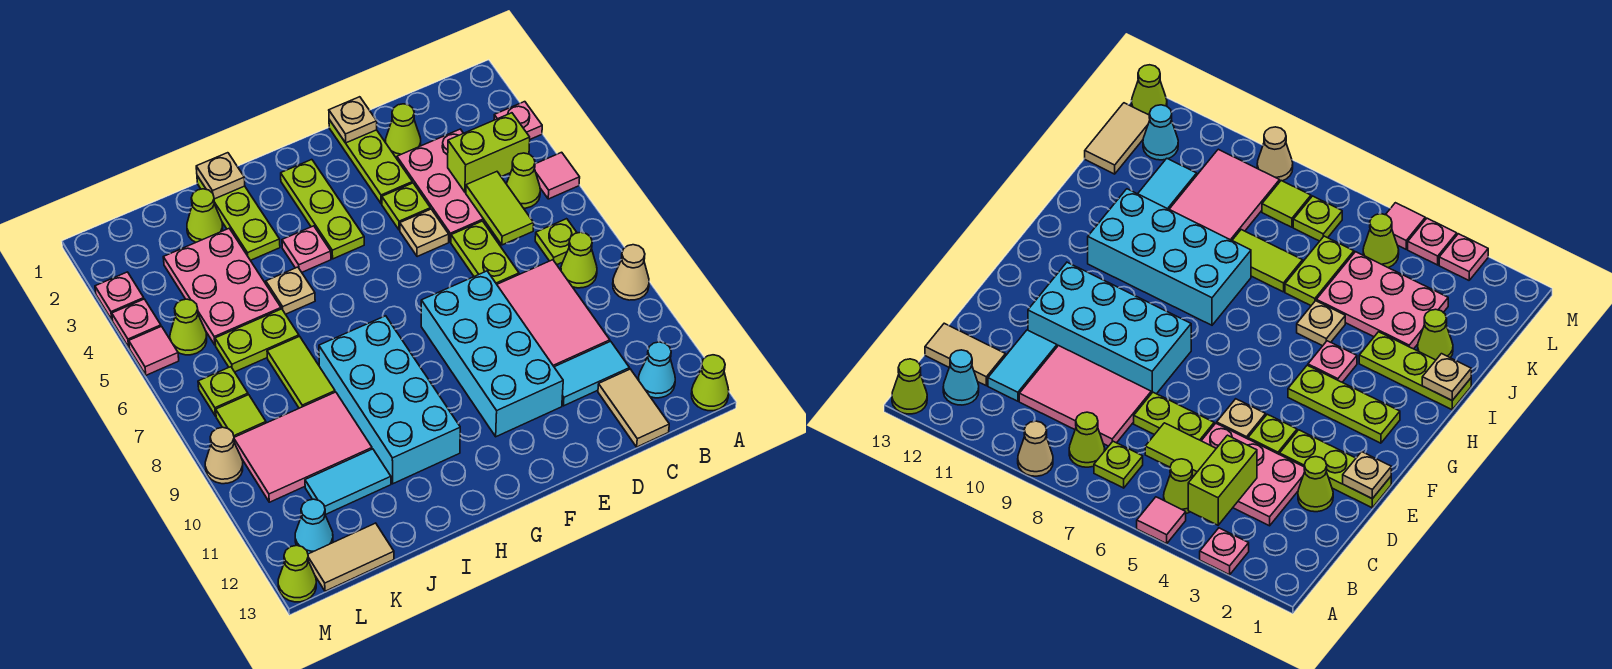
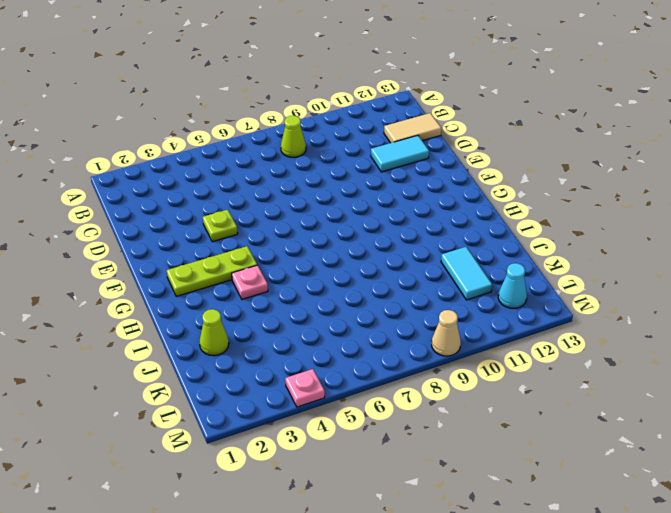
cyan tile D11:D12 level 1 -> cyan tile C11:D11 level 1
none -> pink plate A3 level 1
none -> pink tile A5 level 1
none -> tan cone A9 level 1
none -> lime cone A13 level 1

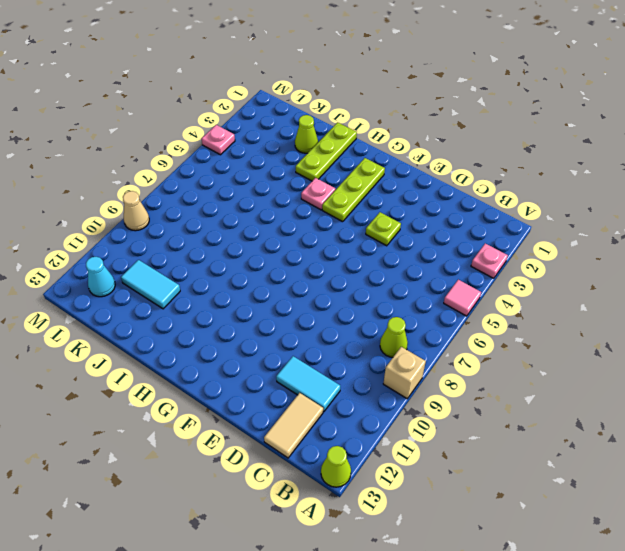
tan brick A9 level 1 -> tan cone A9 level 1
none -> lime cone B5 level 1
none -> lime plate B7 level 1
none -> cyan cone B12 level 1
none -> pink plate C3:D5 level 1

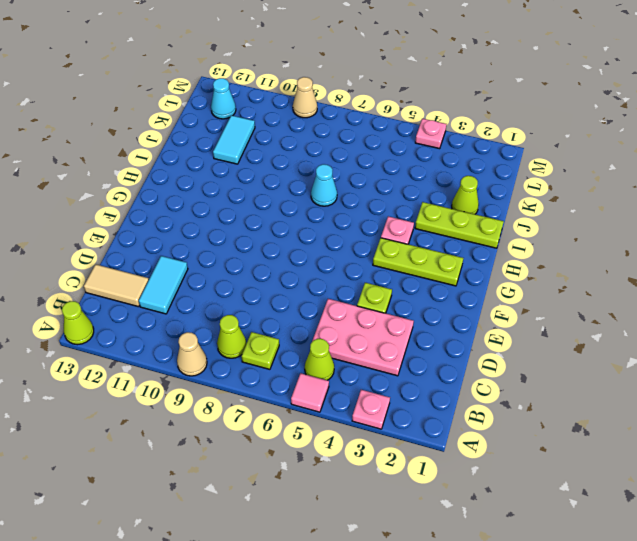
cyan cone I7 level 1 -> cyan cone B12 level 1
none -> pink tile C8:D10 level 1
none -> lime cone D2 level 1
none -> lime plate D6:D7 level 1
none -> lime plate E1:E3 level 1

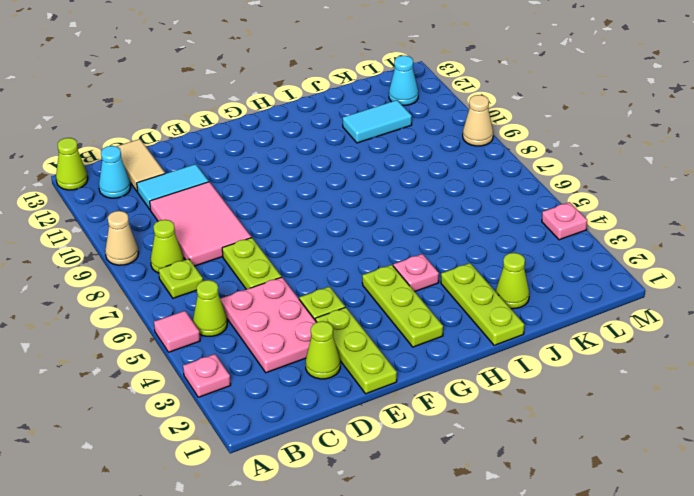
none -> tan plate E5 level 1
none -> cyan brick E8:F11 level 1
none -> cyan brick H8:I11 level 1
none -> tan plate I5 level 1

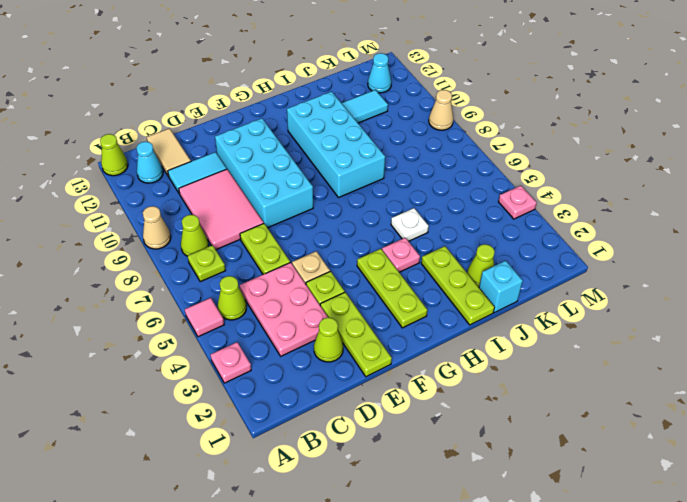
white plate I5 level 1 -> tan plate I5 level 1
cyan brick J1 level 1 -> none
none -> pink plate J3:K5 level 1
none -> lime plate J6:K6 level 1
none -> lime tile J7:J8 level 1
none -> pink tile J9:L10 level 1

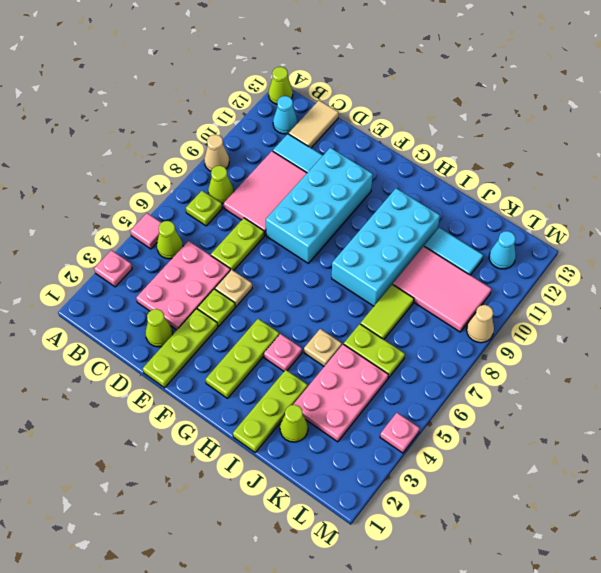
none -> tan tile K13:L13 level 1
none -> lime cone L5 level 1
none -> lime plate L7 level 1
none -> lime tile L8 level 1

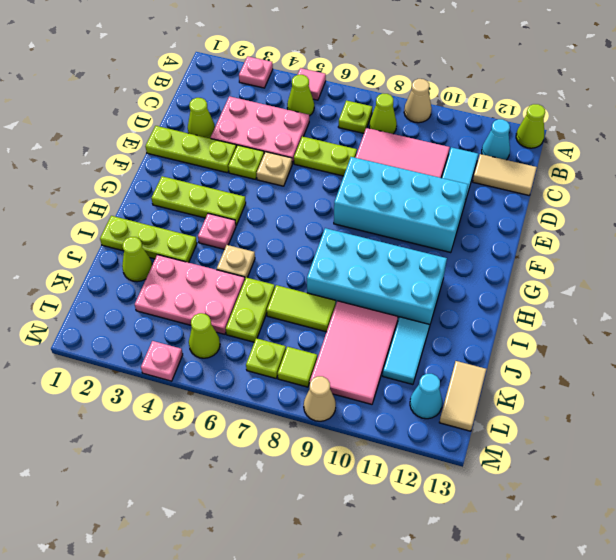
none -> pink plate M3 level 1
none -> pink tile M5 level 1
none -> lime cone M13 level 1
none -> lime brick B4:C4 level 2

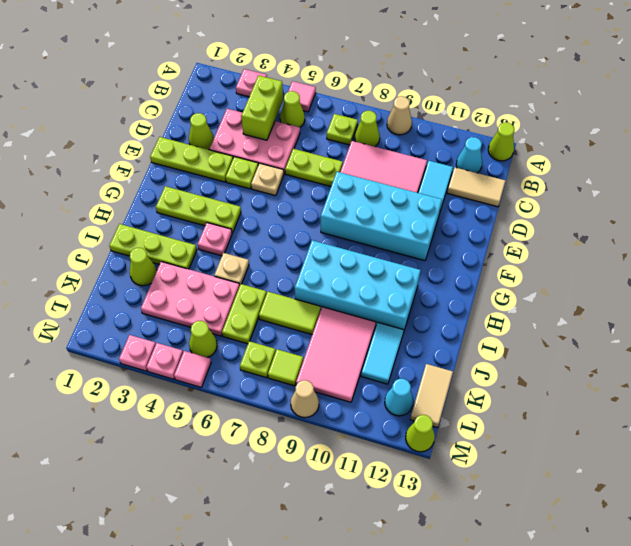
none -> lime tile C5:C6 level 2
none -> tan plate E1 level 2
none -> tan plate I1 level 2

